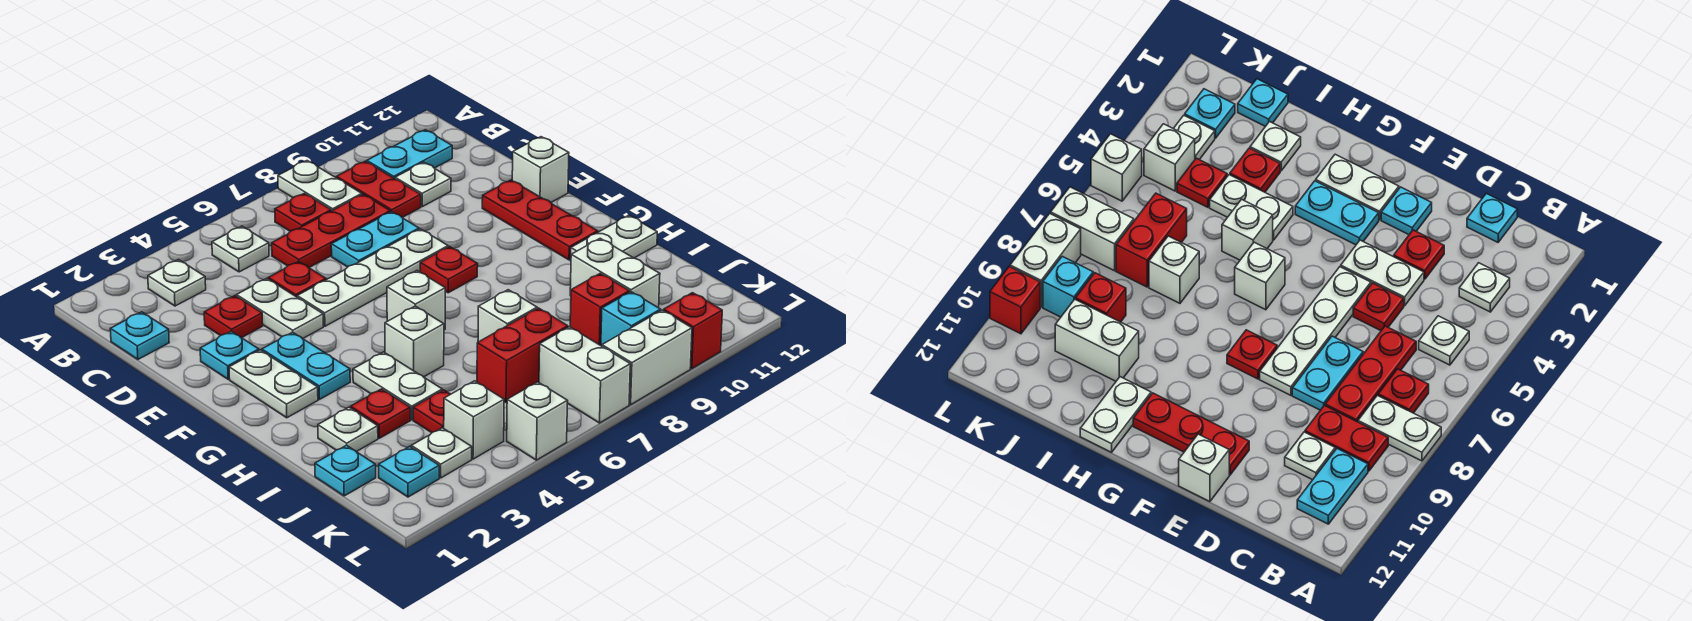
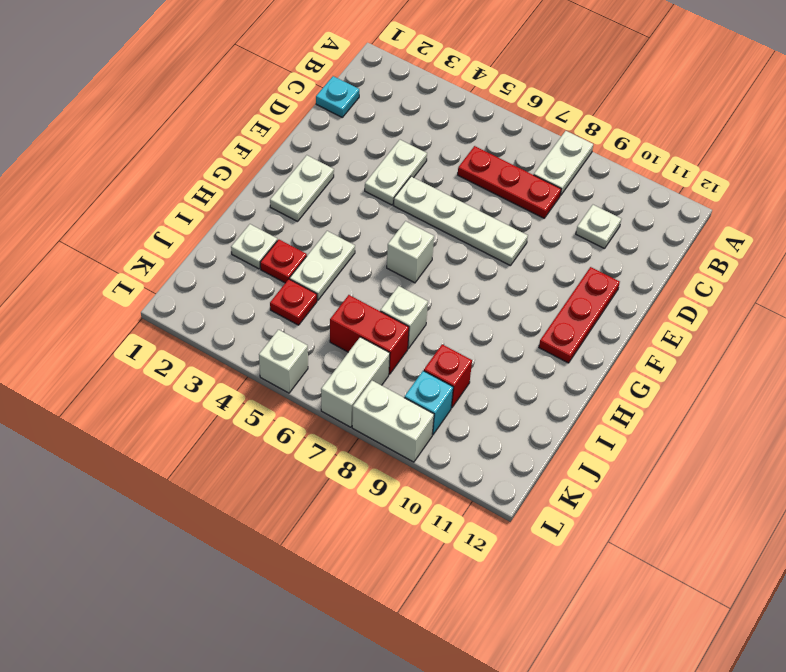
none -> white plate B3 level 1
none -> white plate B5 level 1
none -> red plate B7 level 1
none -> red plate B9:C9 level 1

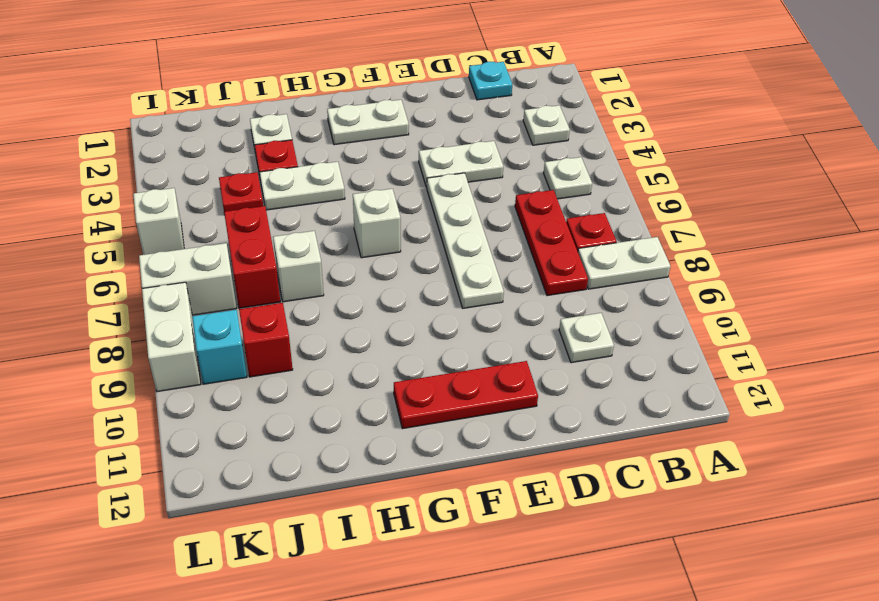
none -> red plate B9:C9 level 1
none -> cyan plate B10:B11 level 1
none -> red plate D3 level 1
none -> red plate D5 level 1

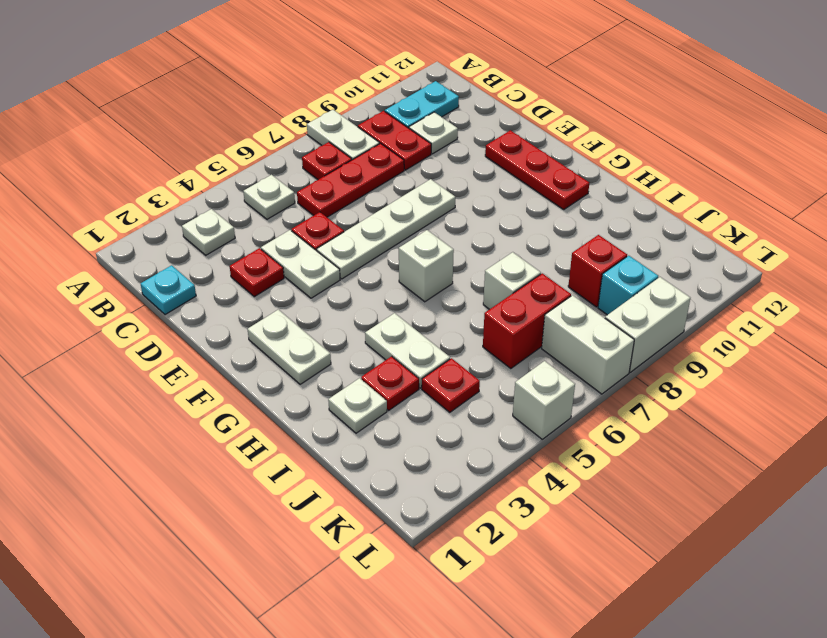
none -> cyan plate D7:D8 level 1
none -> cyan plate E2 level 1
none -> white brick E12 level 1
none -> cyan plate F3:G3 level 1

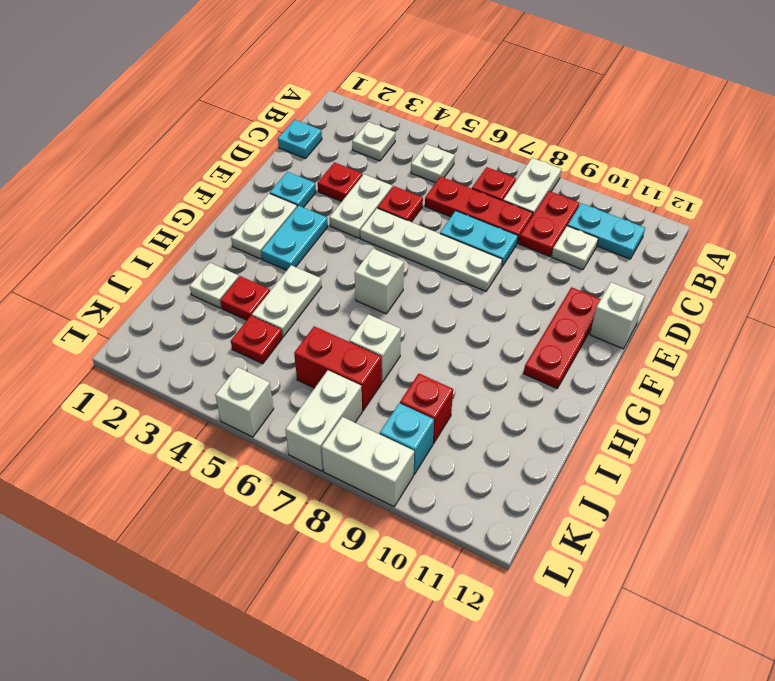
none -> red plate F8 level 1
none -> white brick H5 level 1
none -> white plate H11:H12 level 1
none -> white brick I10:J10 level 1

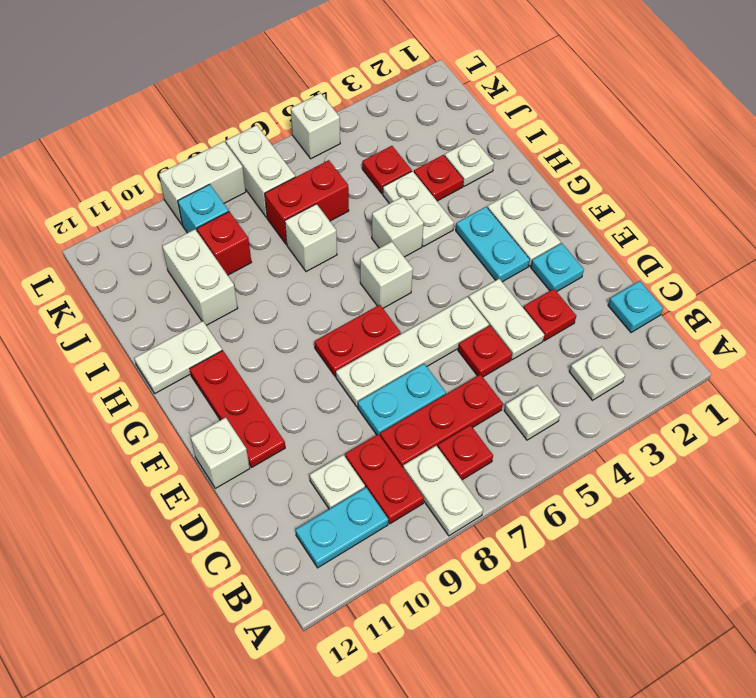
red plate F7:F8 level 1 -> red plate F8 level 1
none -> cyan plate J1 level 1
none -> cyan plate K2 level 1
none -> white plate K3 level 1
none -> white brick K4 level 1

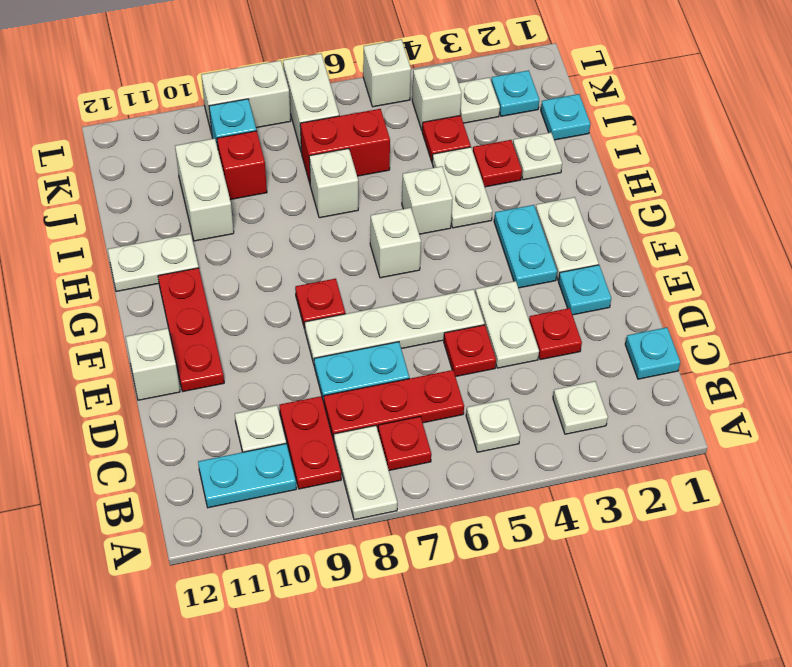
none -> red brick L10 level 1

